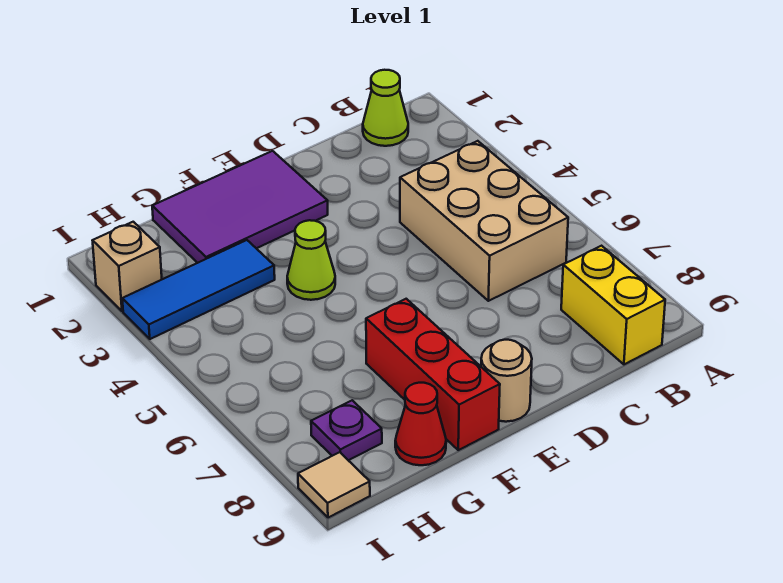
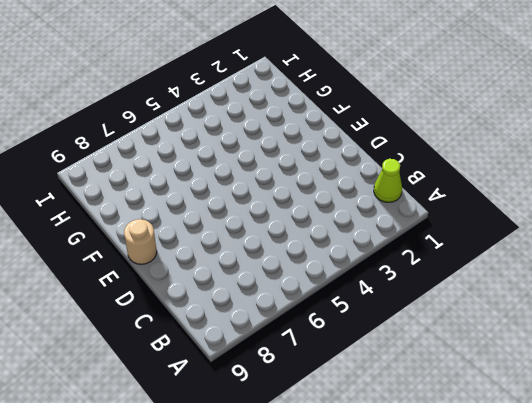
none -> tan brick B4:C6 level 1
none -> yellow brick B8:B9 level 1
none -> purple tile E1:G2 level 1

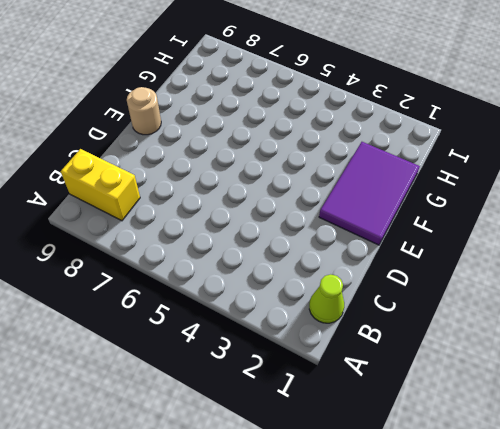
none -> tan brick B4:C6 level 1
none -> lime cone F4 level 1
none -> red brick F7:F9 level 1

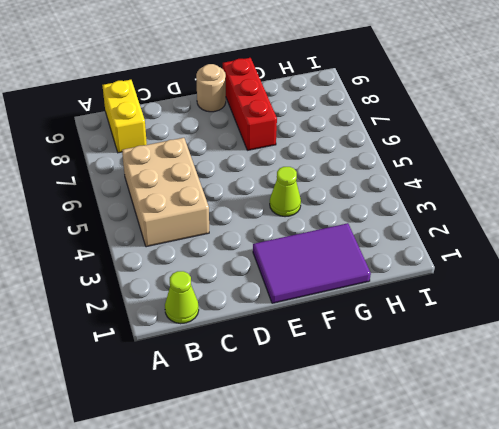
none -> blue tile G3:I3 level 1
none -> red cone G9 level 1
none -> purple plate H8 level 1

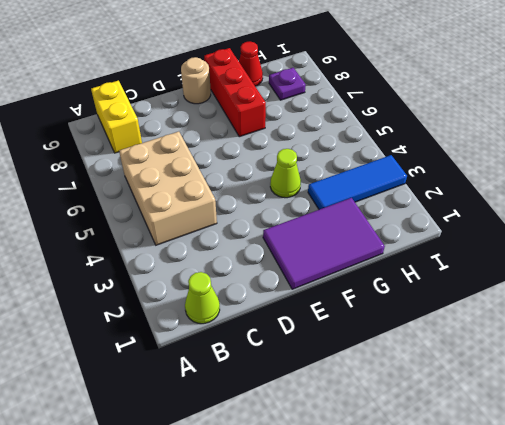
none -> tan brick I2 level 1
none -> tan tile I9 level 1

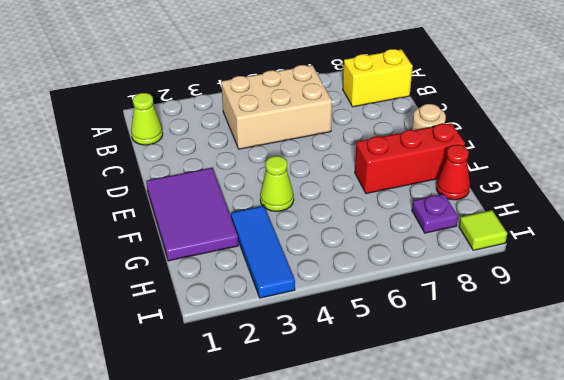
lime tile I9 level 1 -> tan tile I9 level 1
none -> tan brick I2 level 1

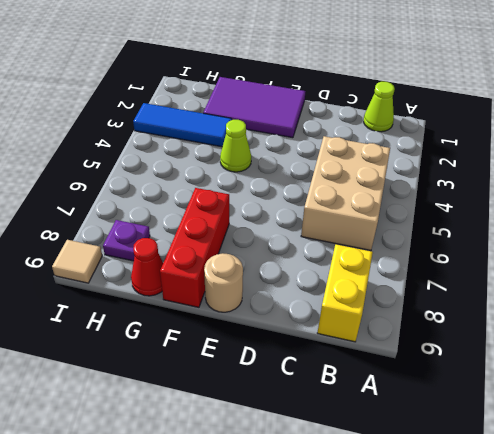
none -> tan brick I2 level 1

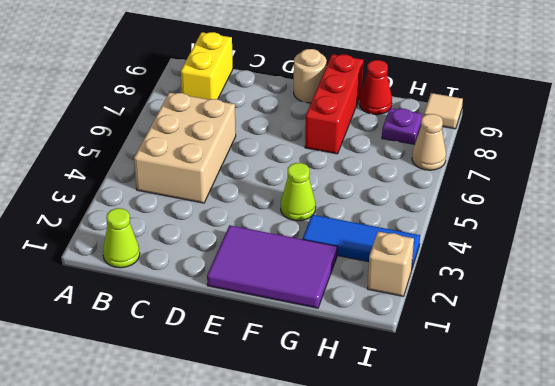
tan cone I7 level 1 -> none

